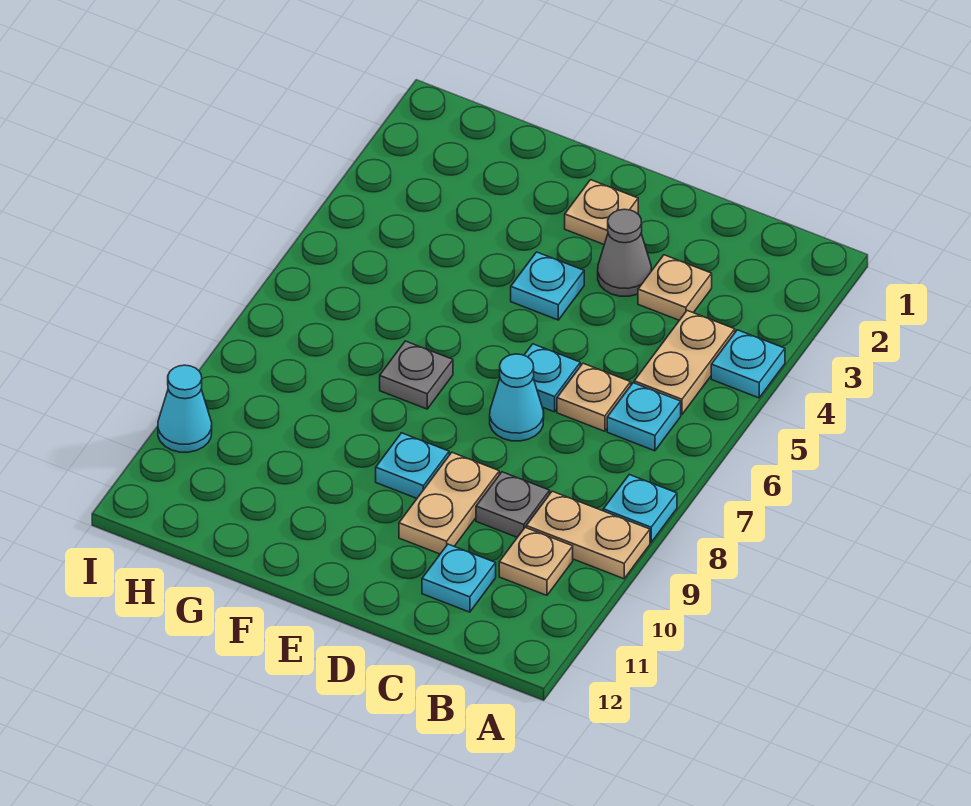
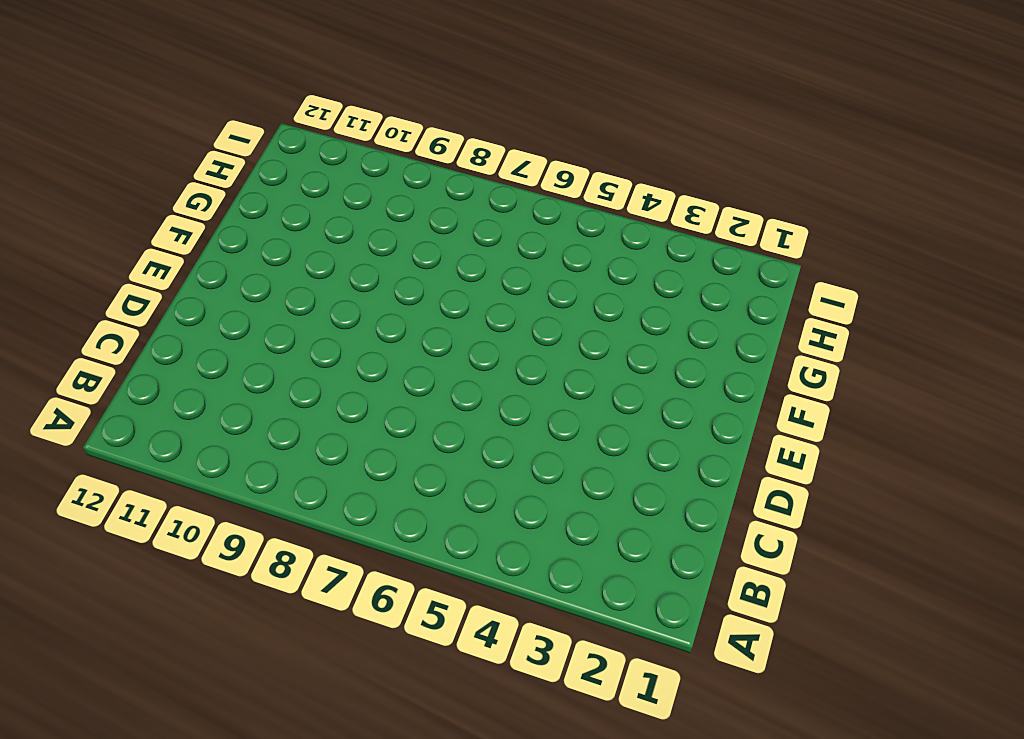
none -> cyan plate A4 level 1
none -> cyan plate A8 level 1
none -> tan plate A9:B9 level 1

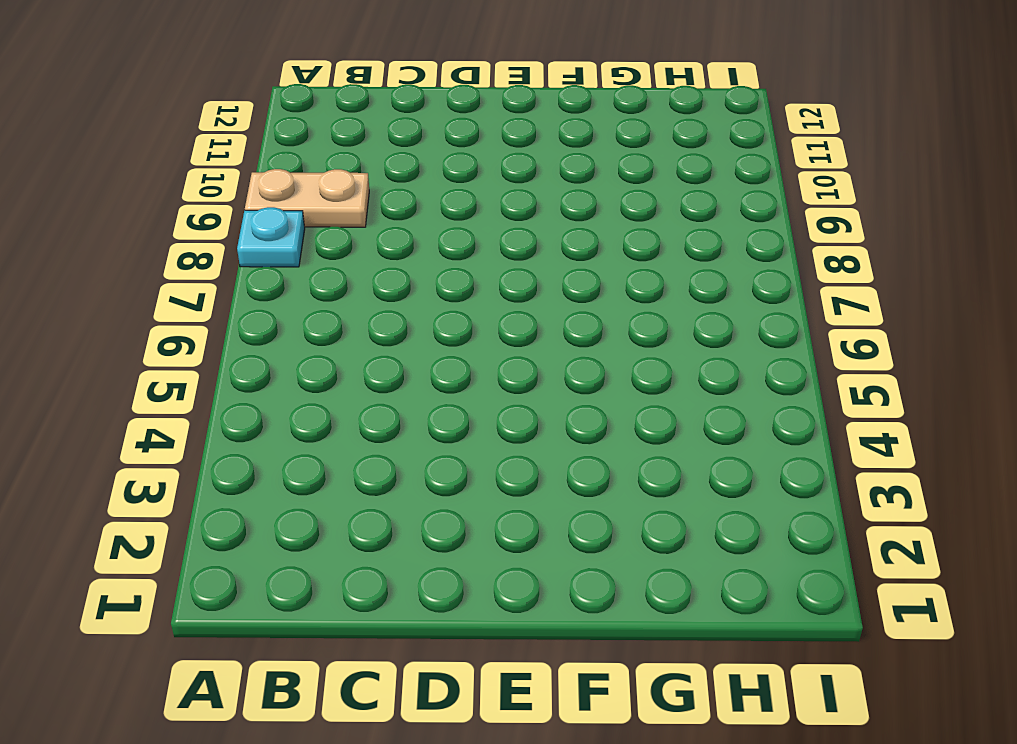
none -> cyan plate A4 level 1
none -> tan plate B4:B5 level 1
none -> cyan plate B6 level 1

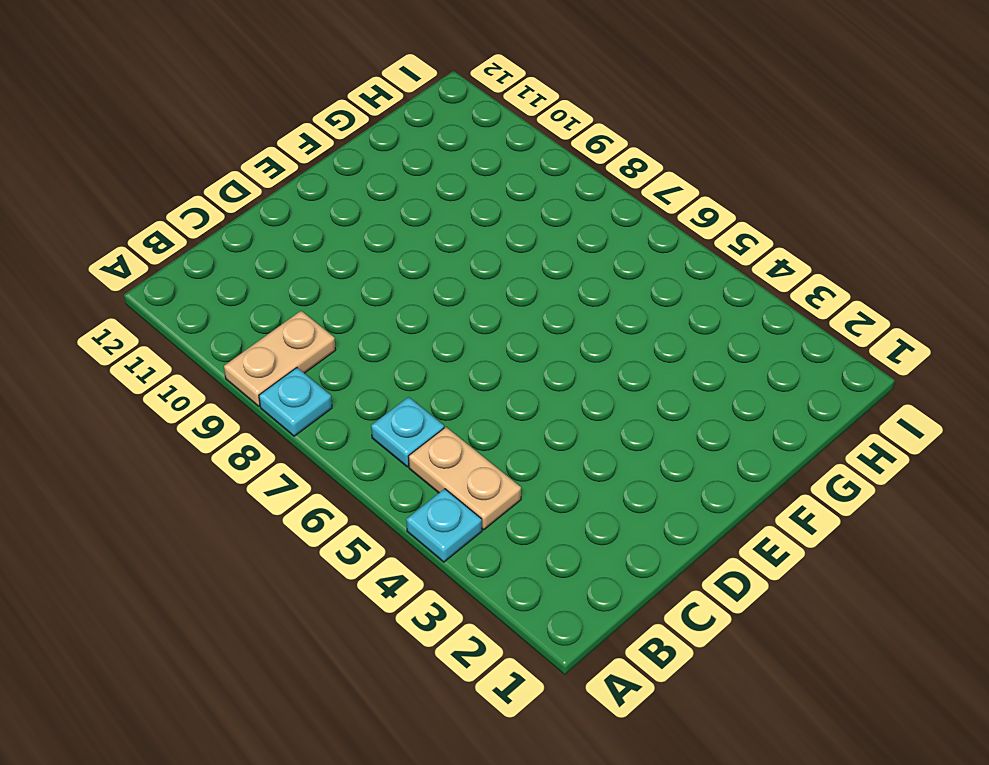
none -> tan plate B10 level 1
none -> tan plate C3 level 1
none -> tan plate C6 level 1

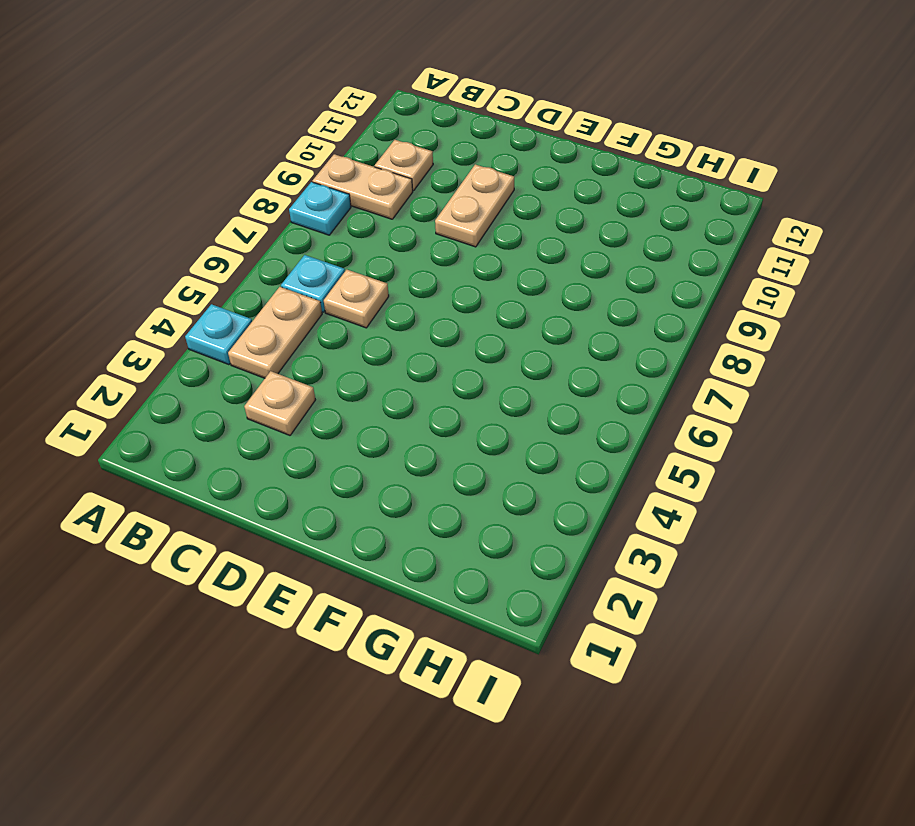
none -> grey plate C9 level 1
none -> cyan plate C11 level 1
none -> grey cone D3 level 1

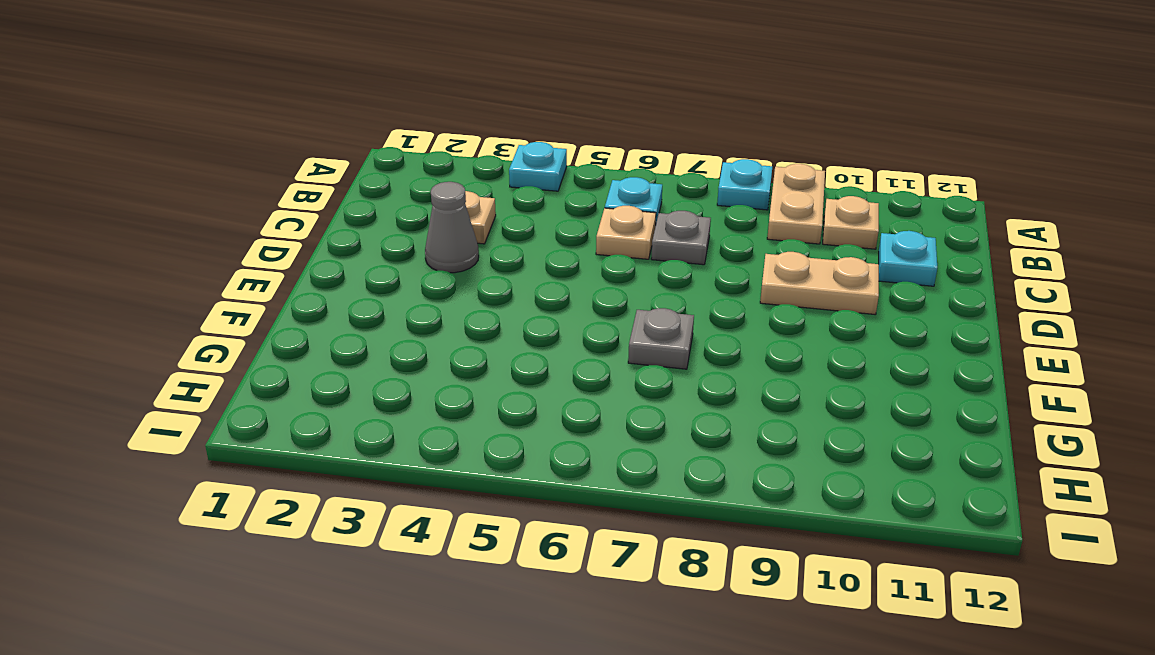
grey plate C7 level 1 -> grey plate C9 level 1
none -> tan plate B4:B5 level 1
none -> cyan plate D6 level 1
none -> cyan cone D7 level 1

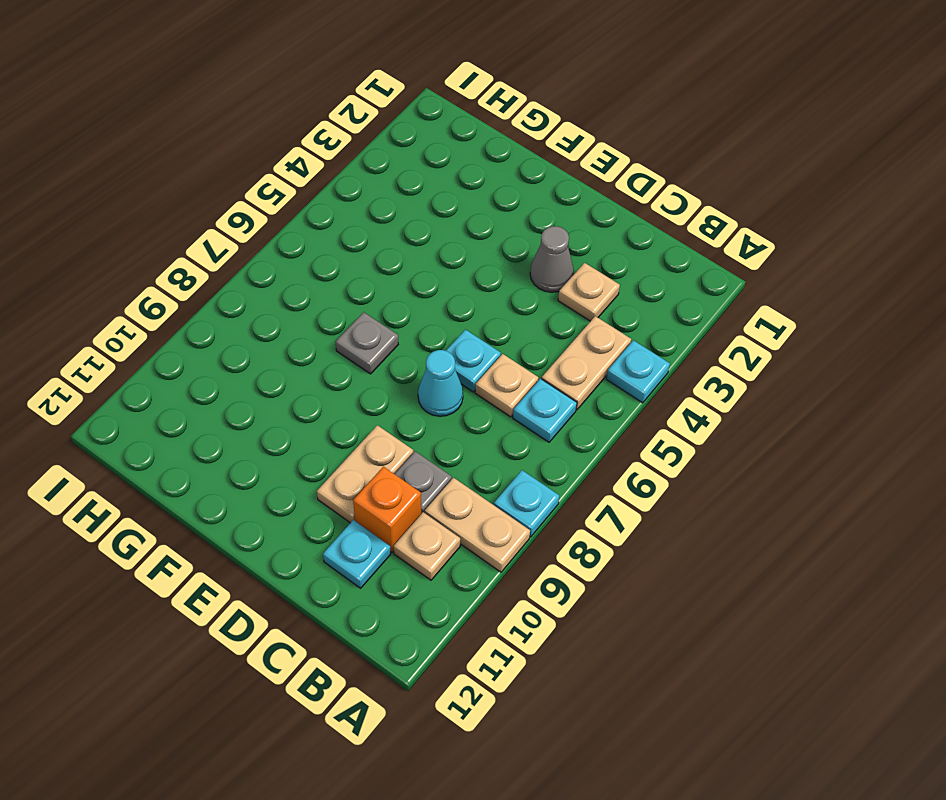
orange brick C10 level 1 -> none
none -> tan plate E2 level 1
none -> cyan plate E4 level 1
none -> cyan plate E9 level 1

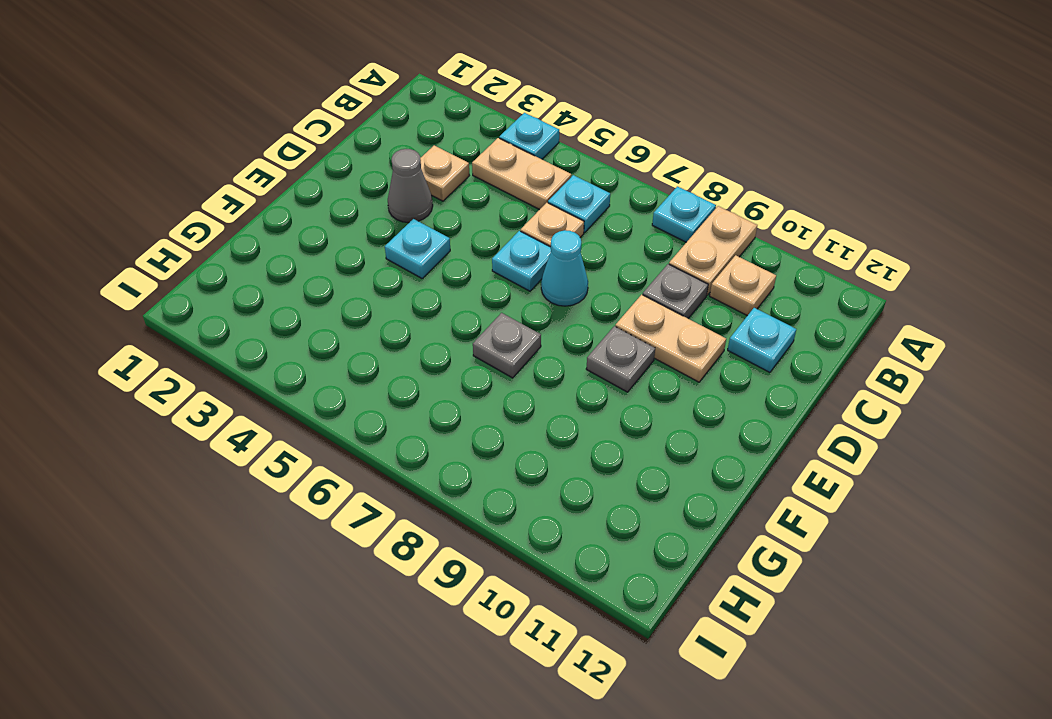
grey plate E9 level 1 -> cyan plate E9 level 1
none -> tan plate E2 level 1
none -> cyan cone I10 level 1

